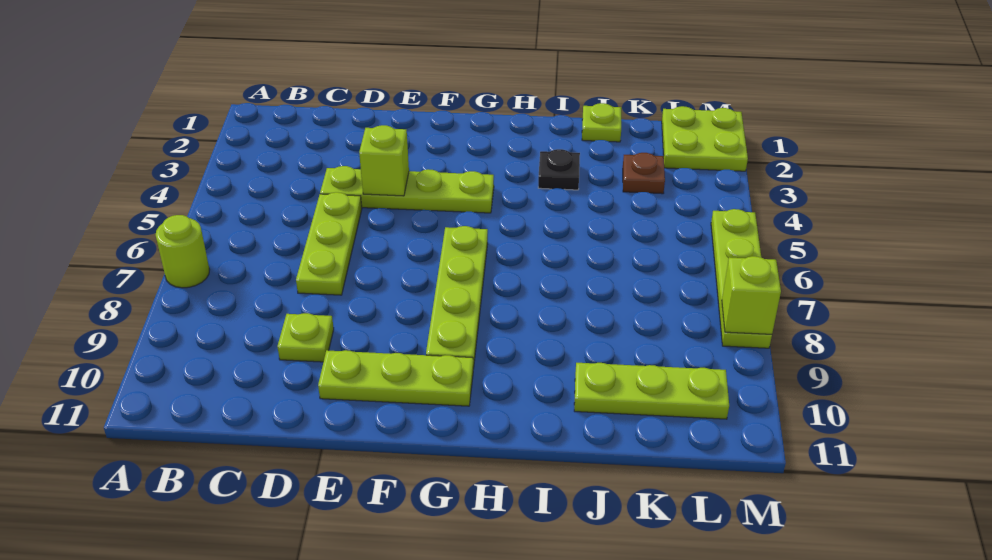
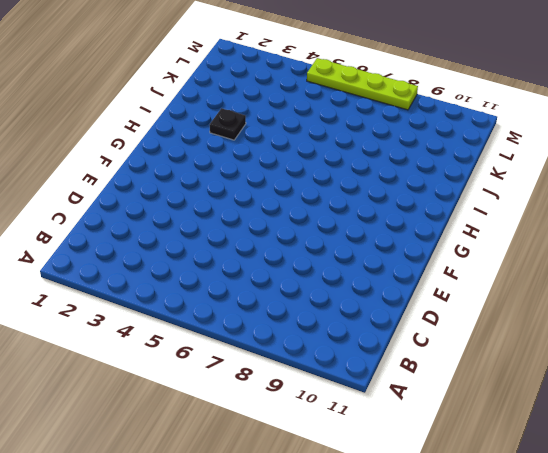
none -> lime round brick A7 level 1
none -> lime plate D4:G4 level 1
none -> lime plate D5:D7 level 1

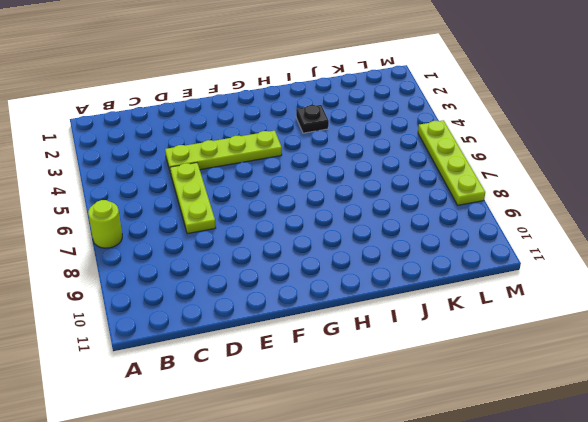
none -> lime plate D9 level 1
none -> lime plate E10:G10 level 1
none -> lime plate G6:G9 level 1

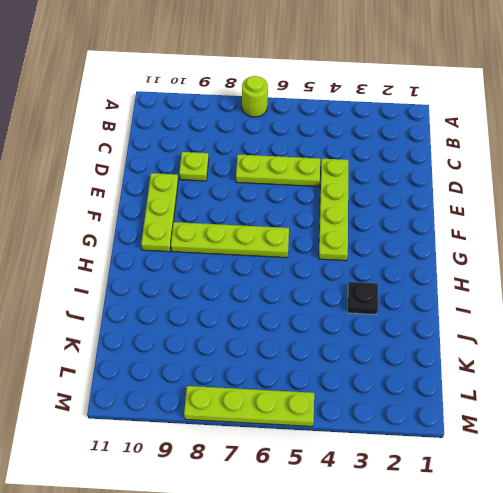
none -> lime plate J1 level 1
none -> lime plate J10:L10 level 1
none -> brown plate K3 level 1

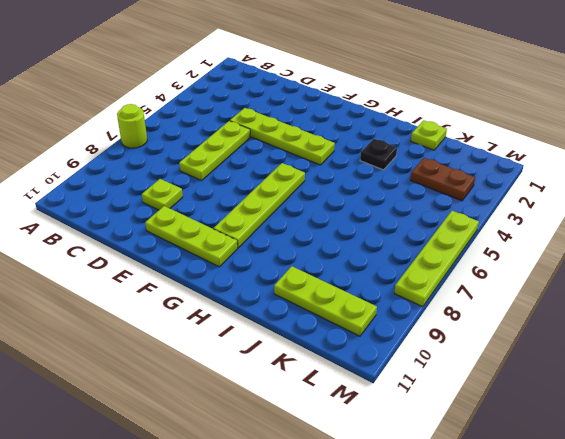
brown plate K3:L3 level 1 -> brown plate K3 level 1
none -> lime plate L1:M2 level 1
none -> lime brick E4 level 2
none -> lime brick M8 level 2

